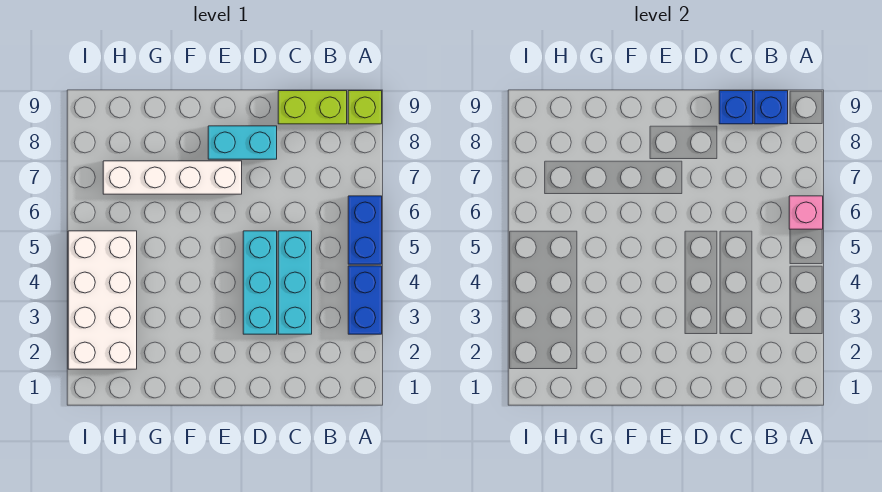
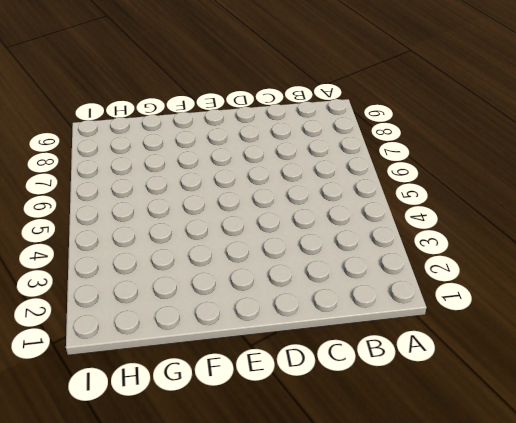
none -> blue brick A3:A4 level 1
none -> blue brick A5:A6 level 1
none -> lime brick A9 level 1

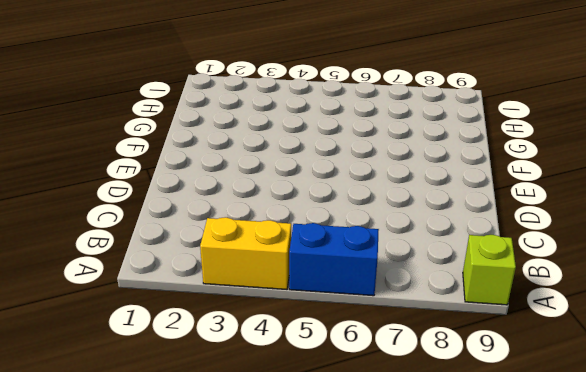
yellow brick A3:A4 level 1 -> blue brick A3:A4 level 1
none -> lime brick B9:C9 level 1
none -> cyan brick C3:C5 level 1
none -> cyan brick D3:D5 level 1

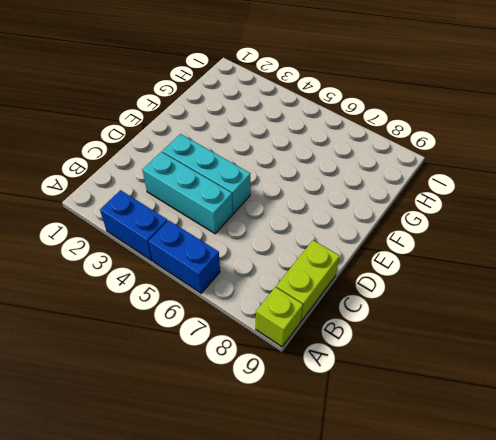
none -> cyan brick D8:E8 level 1
none -> white brick E7:H7 level 1
none -> white brick H2:I5 level 1

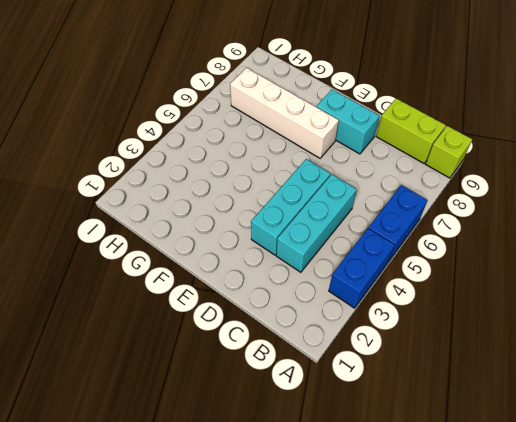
none -> white brick H2:I5 level 1
none -> pink brick A6 level 2
none -> blue brick B9 level 2

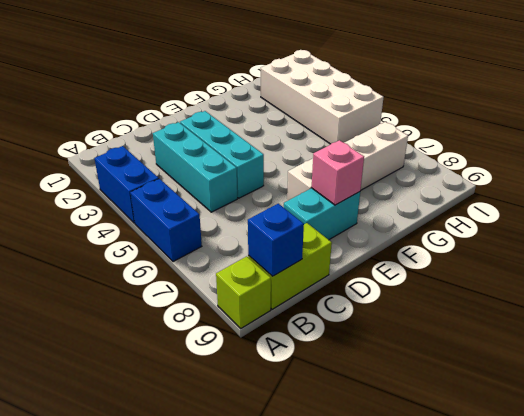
pink brick E8 level 2 -> pink brick A6 level 2
none -> blue brick C9 level 2

